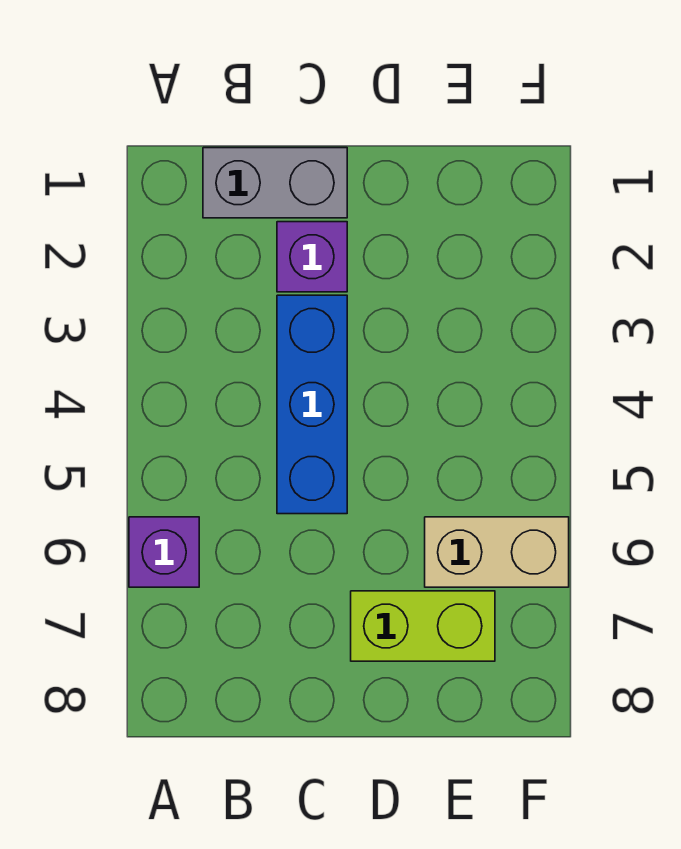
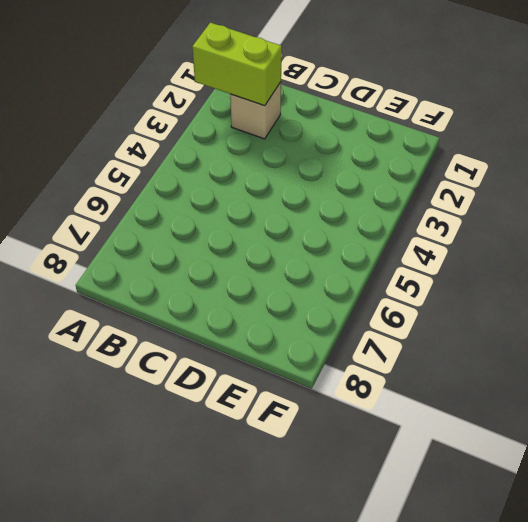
lime brick A2:B2 level 2 -> lime brick D7:E7 level 1
tan brick B2 level 1 -> none
none -> purple brick A6 level 1
none -> grey brick B1:C1 level 1

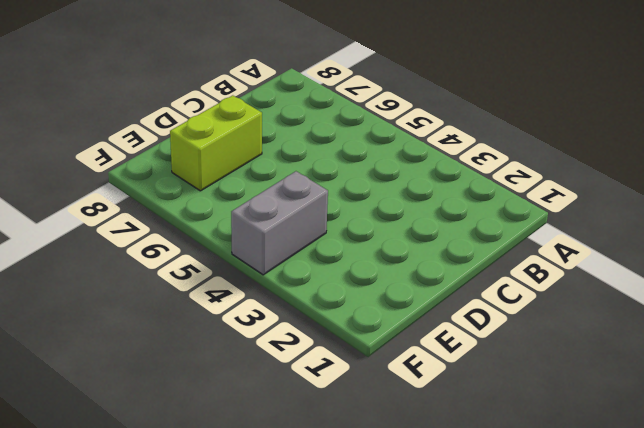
grey brick E4:F4 level 1 -> grey brick B1:C1 level 1
none -> purple brick A6 level 1
none -> purple brick C2 level 1

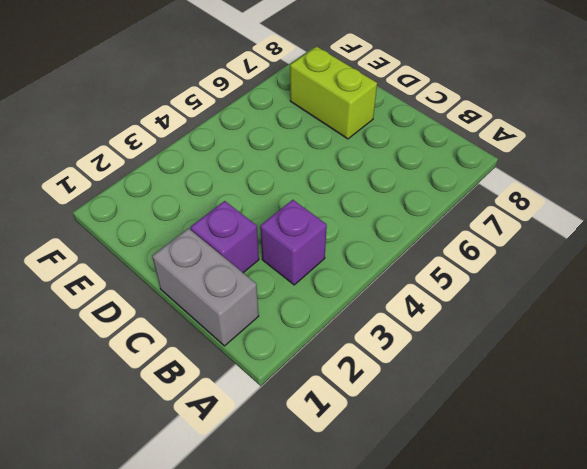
purple brick B3 level 1 -> purple brick A6 level 1
none -> blue brick C3:C5 level 1
none -> tan brick E6:F6 level 1

